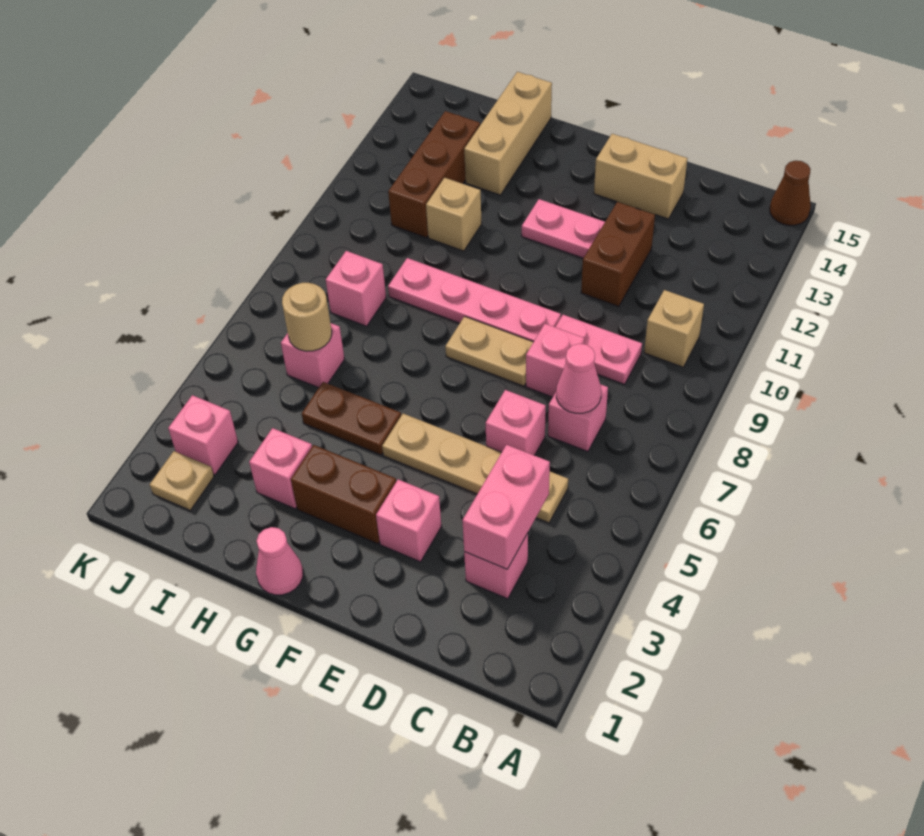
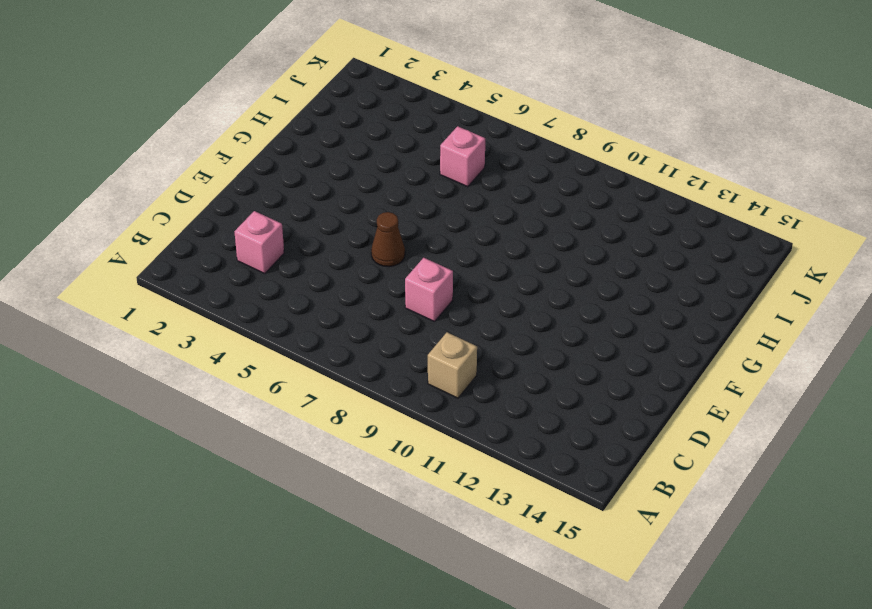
brown cone E6 level 1 -> brown cone A15 level 1
none -> tan plate C5:F5 level 1
none -> pink brick C7 level 1
none -> pink plate C9:D9 level 1

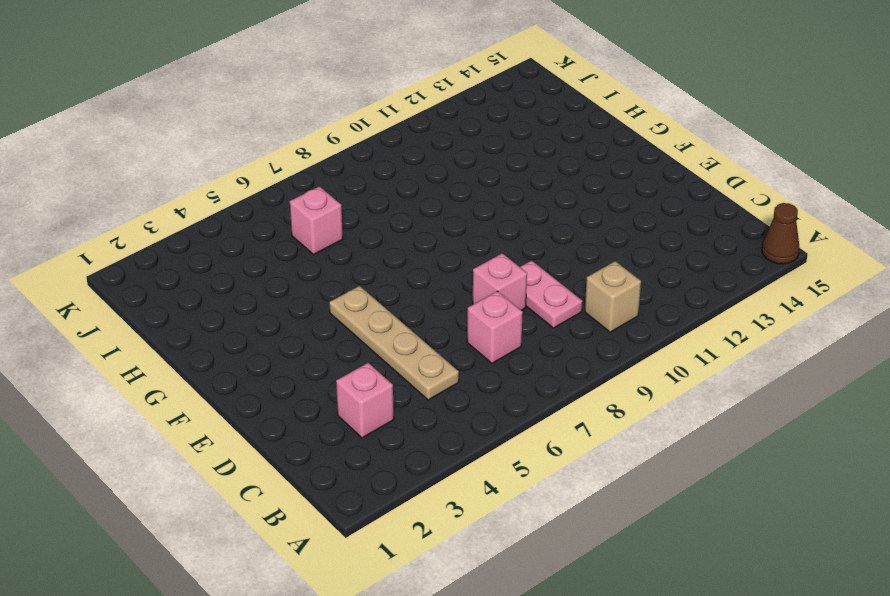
none -> pink brick D6 level 1
none -> brown brick D11:D12 level 1
none -> tan brick D14:E14 level 1

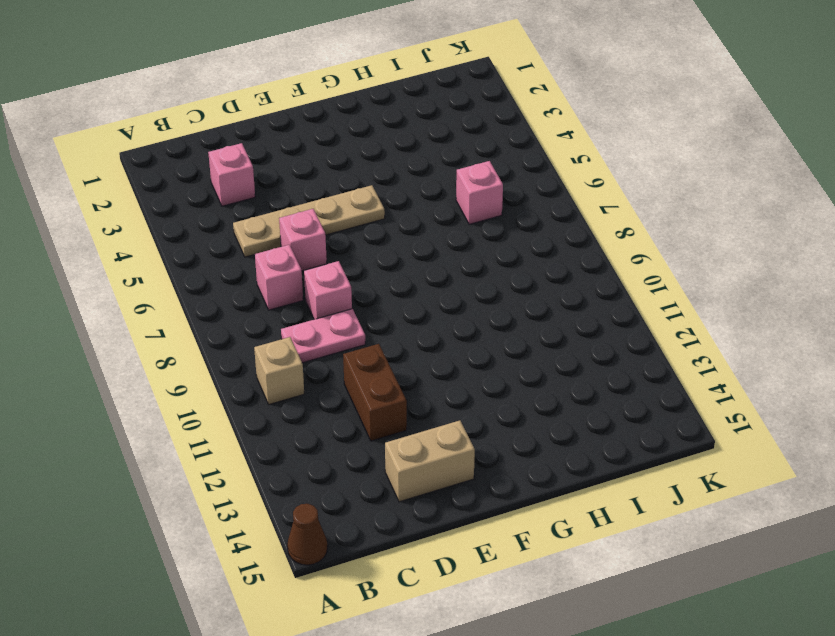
none -> pink brick E3 level 1
none -> tan plate E8:F8 level 1
none -> pink plate E9:H9 level 1

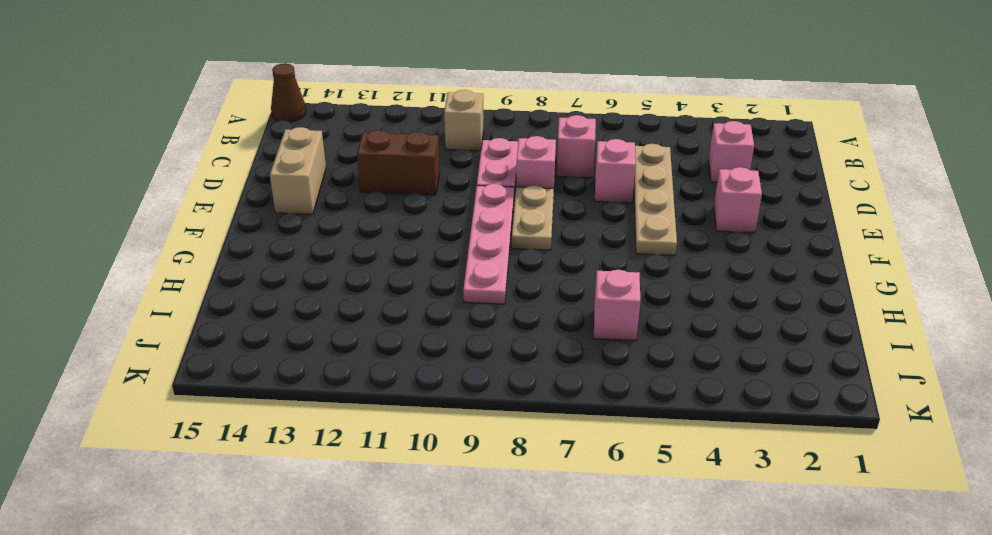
none -> pink plate E12:F12 level 1
none -> brown brick F3:G3 level 1
none -> pink cone G1 level 1

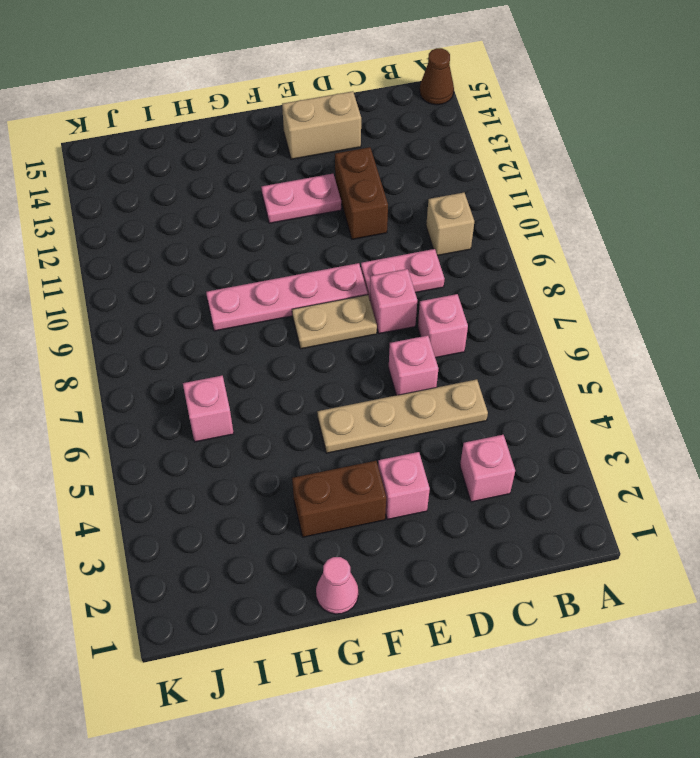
none -> brown plate G5:H5 level 1
none -> pink brick H3 level 1
none -> tan brick H11 level 1

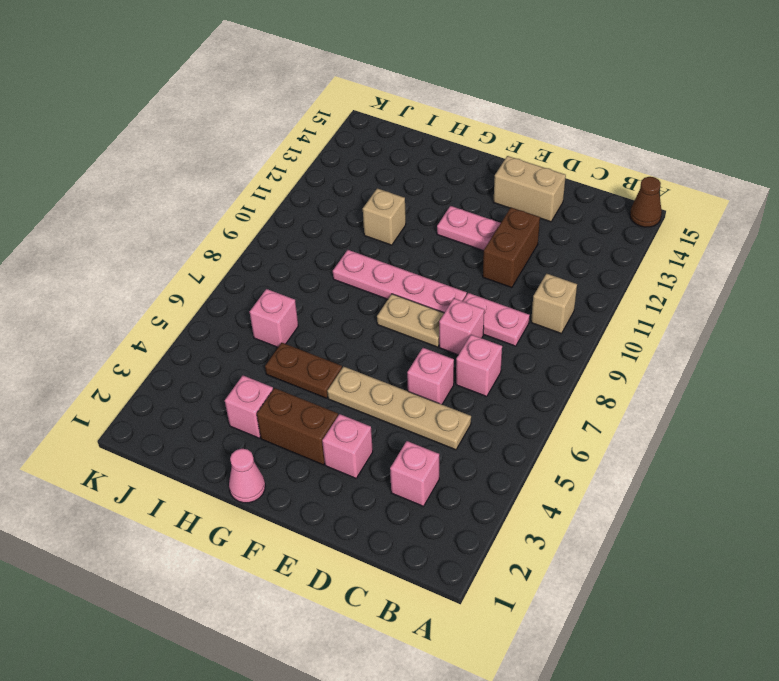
none -> tan brick H13:H15 level 1
none -> pink brick I8 level 1
none -> brown brick I11:I13 level 1

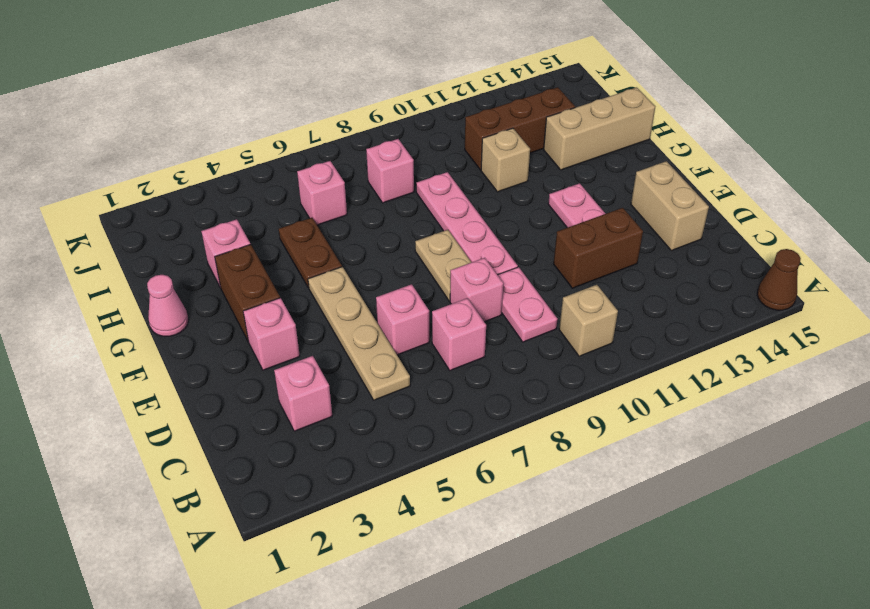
none -> tan plate J2 level 1
none -> pink brick J3 level 1
none -> pink brick C3:C4 level 2

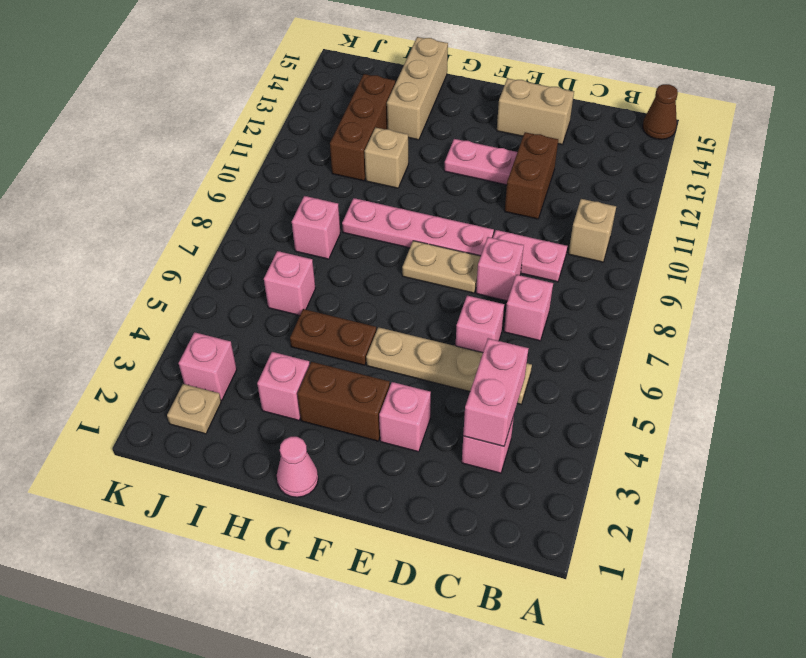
none -> pink cone C7 level 2
none -> tan round brick I6 level 2

